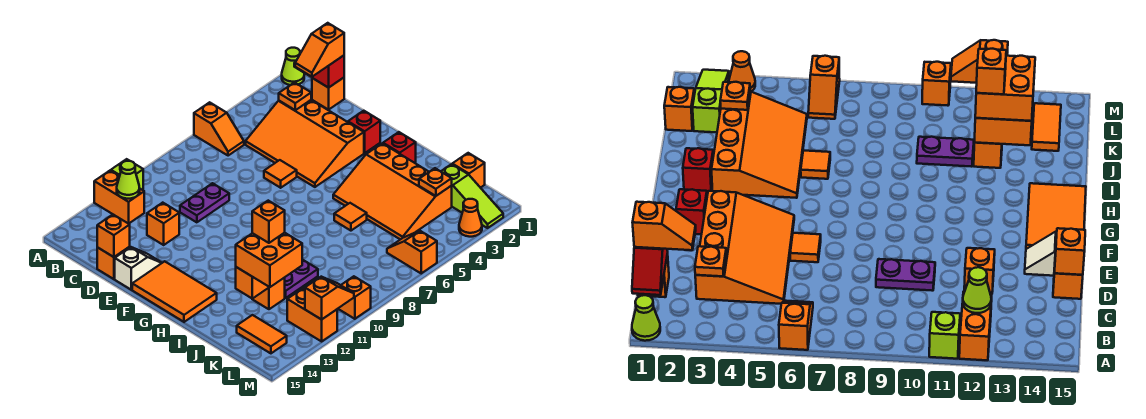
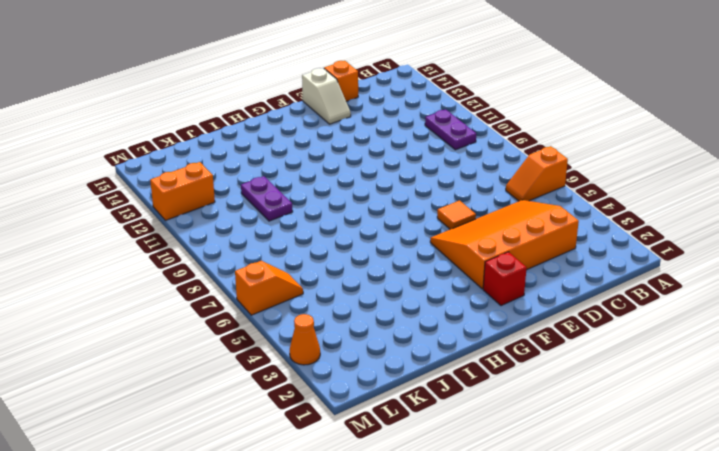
purple plate B10:B11 level 1 -> purple plate D9:D10 level 1
none -> lime cone A1 level 1
none -> lime brick A11 level 1
none -> orange brick A12:B12 level 1
none -> orange brick C1 level 1

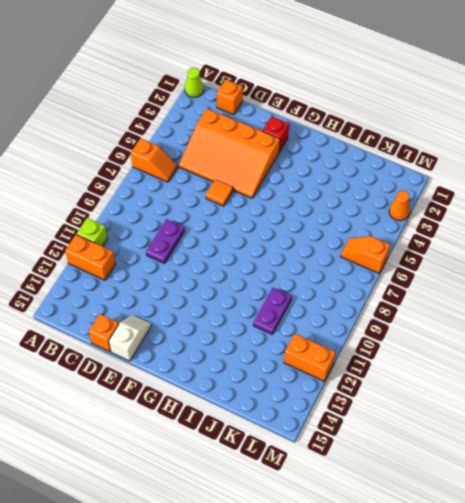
none -> orange brick D12 level 1
none -> orange tile F14:H15 level 1
none -> red brick H2 level 1
none -> orange slope H3:K5 level 1 top 3

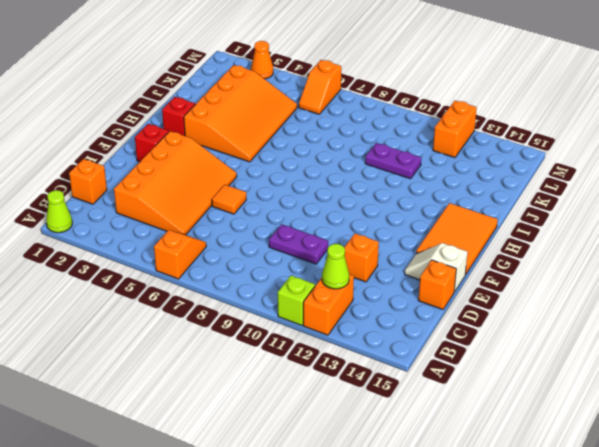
none -> orange tile I6 level 1
none -> orange brick J12 level 1
none -> orange brick K1 level 1
none -> lime slope K2:M2 level 1 top K

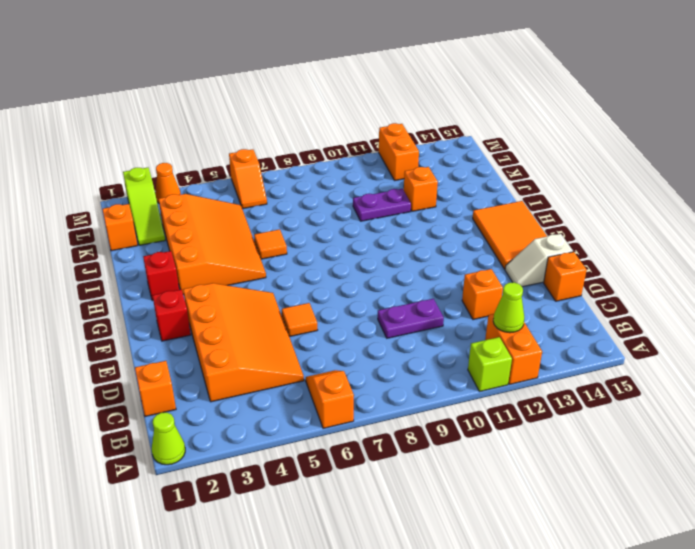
lime slope K2:M2 level 1 top M -> lime slope K2:M2 level 1 top K
none -> orange tile K14:L14 level 1
none -> orange brick M10 level 1
none -> red slope B1:C1 level 2 top C
none -> orange plate C3 level 2

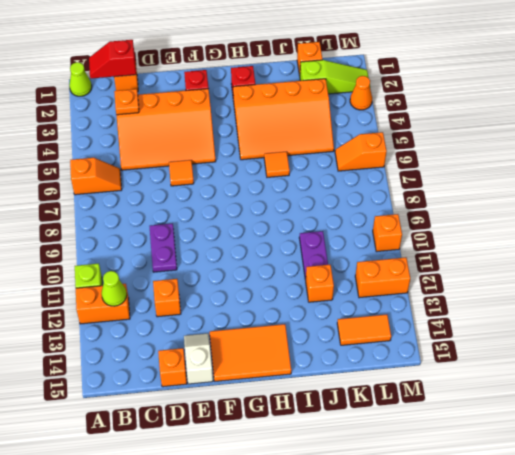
none -> orange brick D15 level 2
none -> orange brick J12:J13 level 2
none -> orange plate K3 level 2
none -> orange slope M11:M12 level 2 top 12

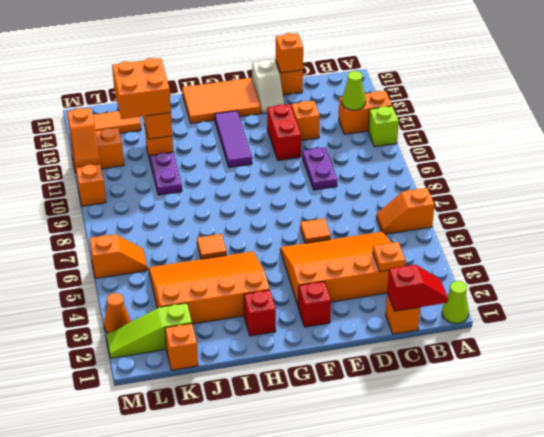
red brick E11:E12 level 1 -> none
purple tile G11:G13 level 1 -> none
none -> orange plate K3 level 2
none -> orange slope C1:C2 level 3 top 1
none -> orange brick J12 level 4

